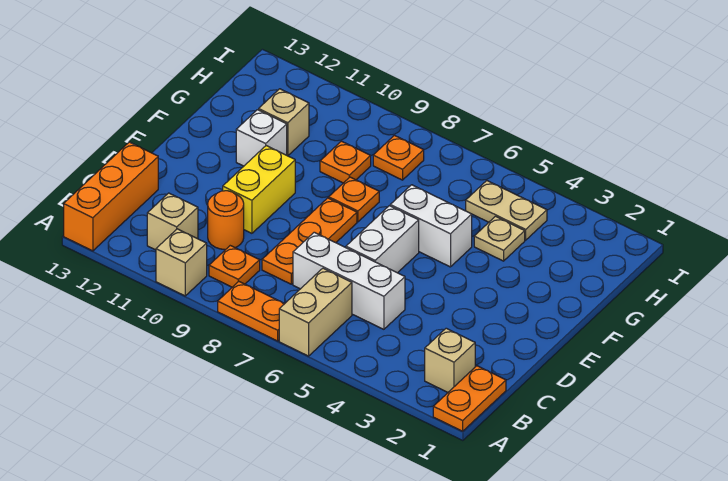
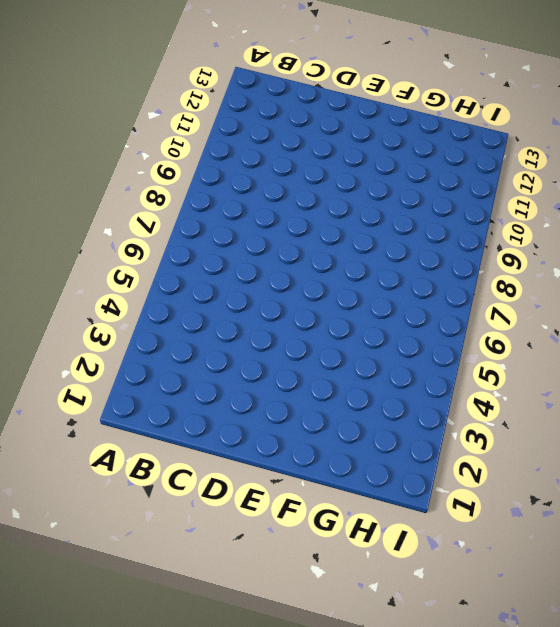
none -> orange plate A1:B1 level 1
none -> tan brick A6:B6 level 1
none -> orange plate A7:A8 level 1

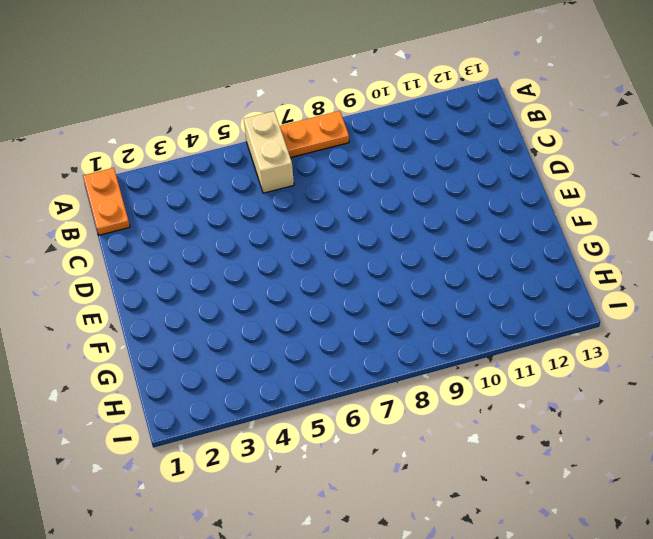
none -> tan brick A10 level 1
none -> orange brick A13:C13 level 1
none -> tan brick B2 level 1

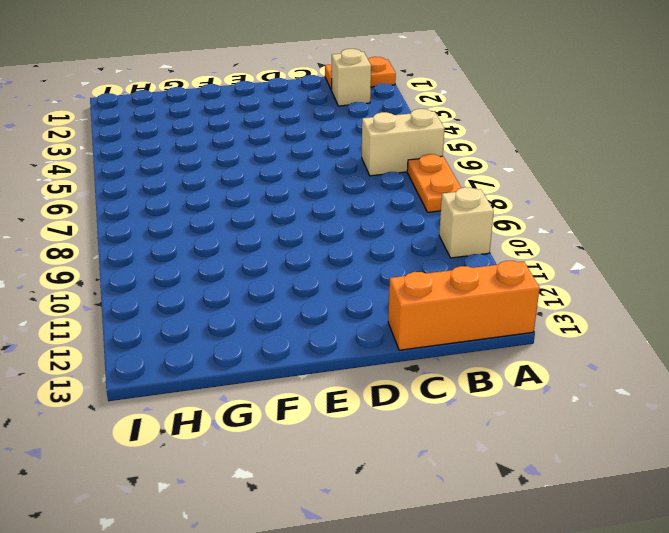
none -> orange plate B9 level 1
none -> tan brick B11 level 1
none -> white brick C5:C7 level 1

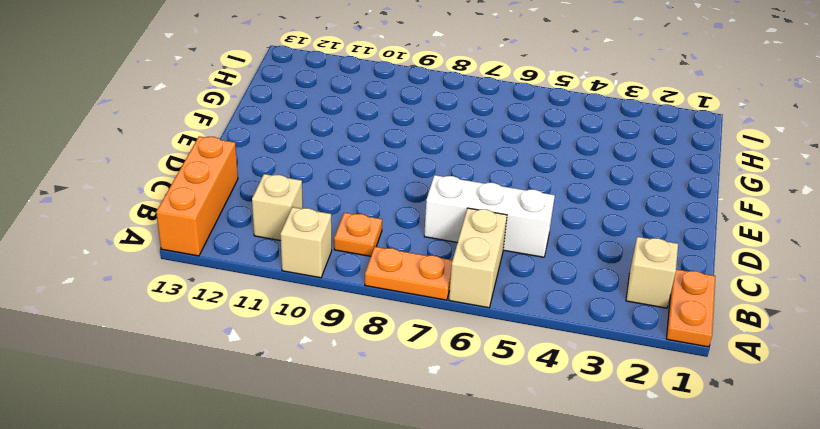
none -> orange plate C8:E8 level 1
none -> orange round brick C10 level 1
none -> white brick D6:E6 level 1

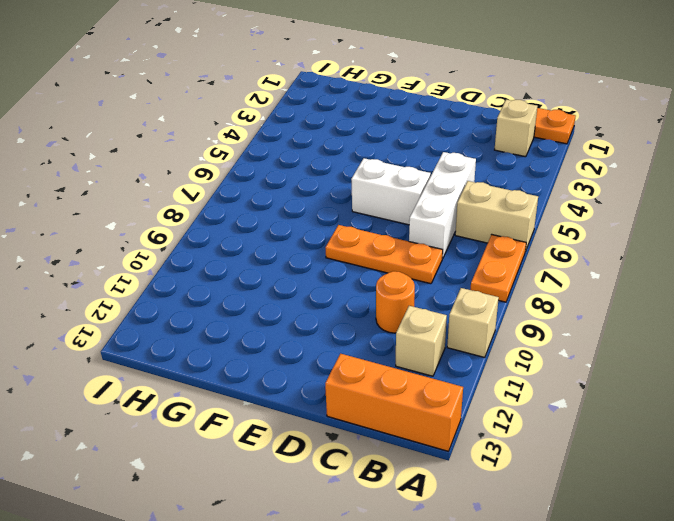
none -> orange plate B9 level 1
none -> yellow brick D10:E10 level 1
none -> white brick F5:F6 level 1

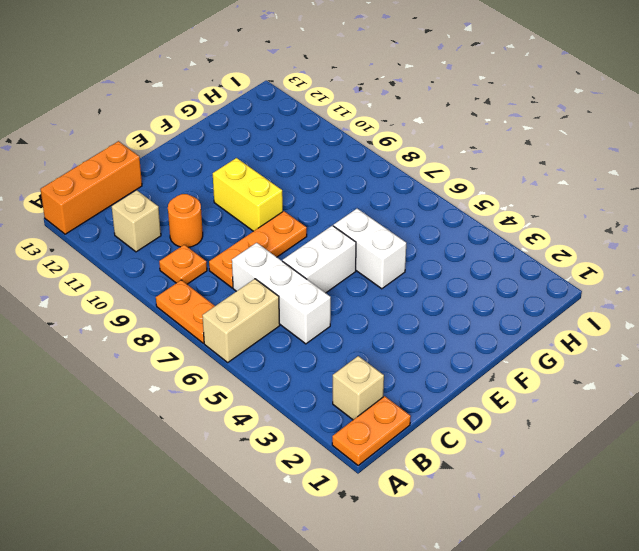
yellow brick E9:E10 level 1 -> yellow brick D10:E10 level 1
none -> tan brick A10 level 1
none -> orange plate F8 level 1
none -> white brick F11 level 1

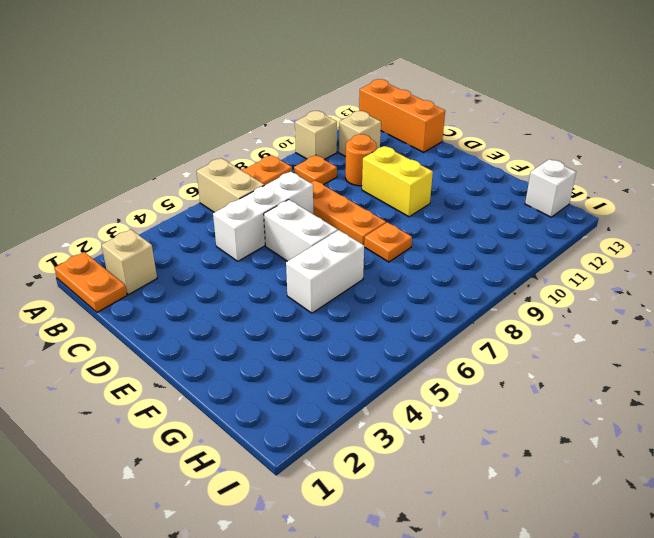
white brick H13 level 1 -> white brick F11 level 1
none -> tan plate G4 level 1
none -> orange plate G9 level 1
none -> tan brick G11 level 1

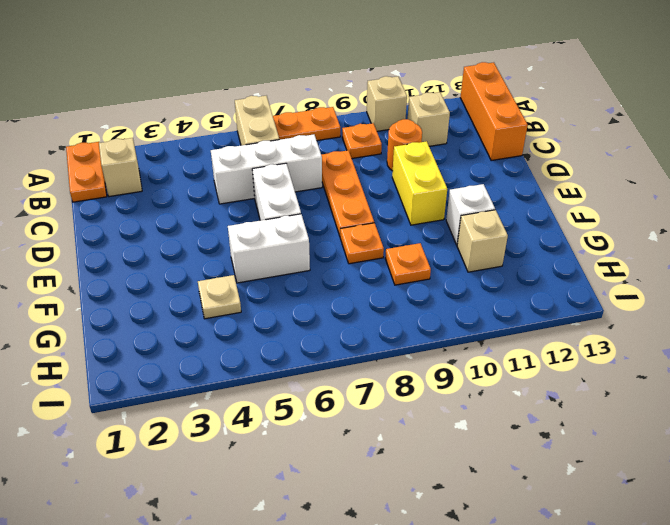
none -> tan plate H4:H5 level 1
none -> orange plate H8 level 1

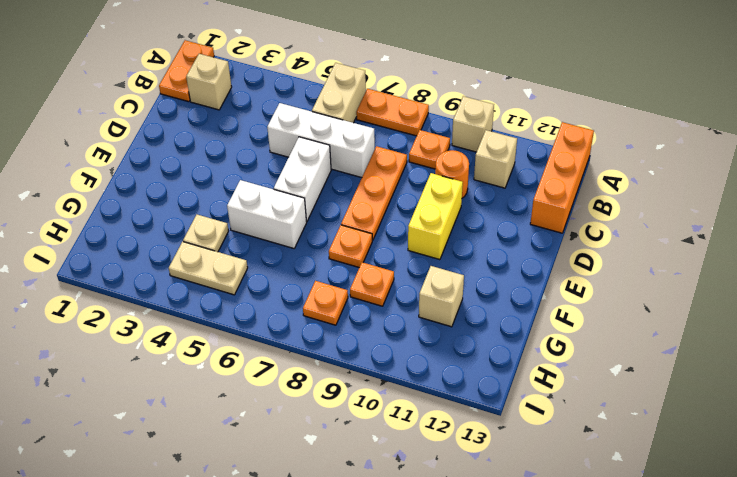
none -> white brick F11 level 1

